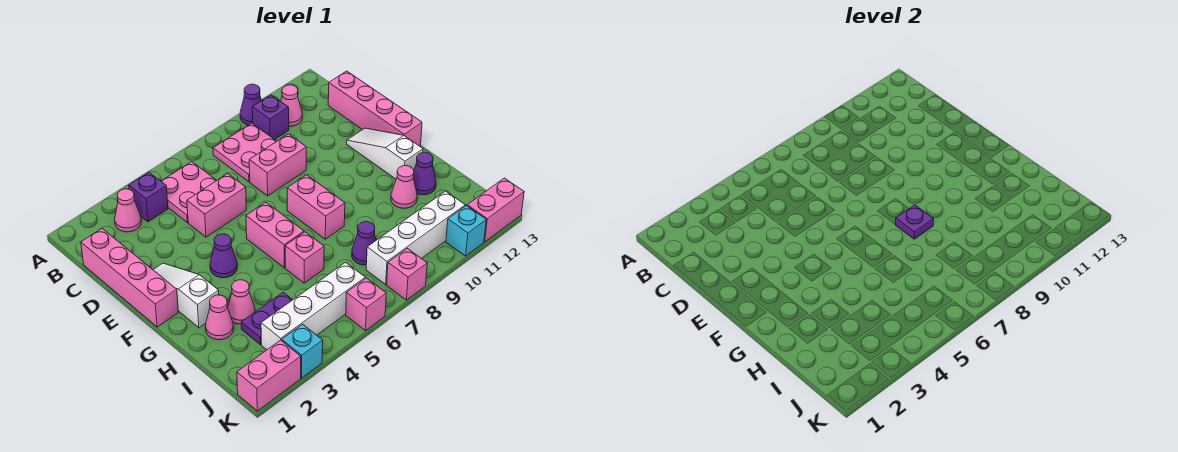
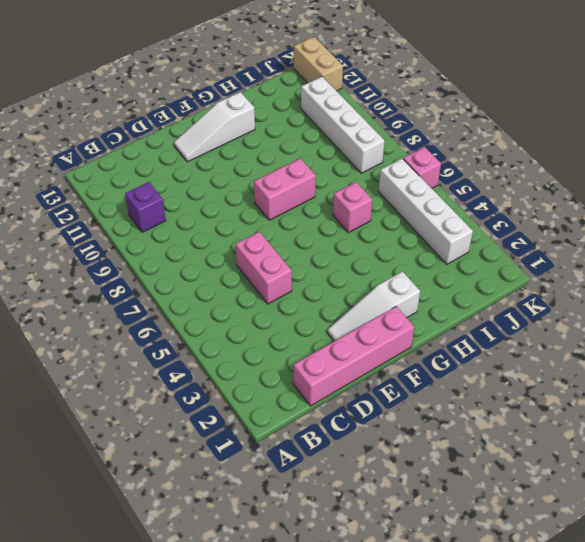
tan brick K12:K13 level 1 -> pink brick K12:K13 level 1
none -> purple cone A10 level 1
none -> pink cone B3 level 1
none -> purple brick B4 level 1
none -> pink plate B5:C6 level 1

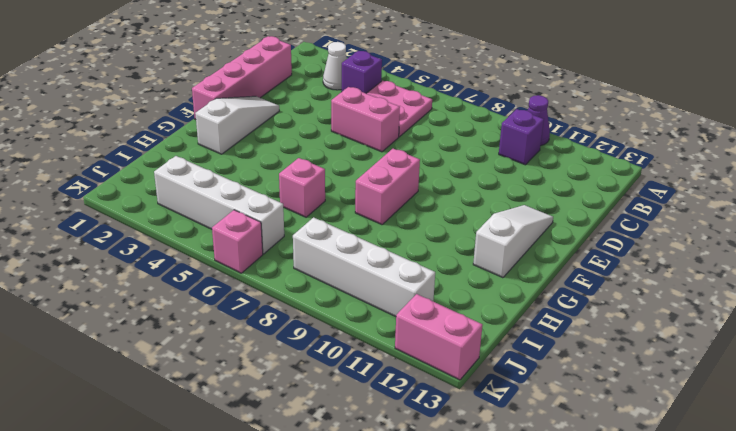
white cone B3 level 1 -> pink cone B3 level 1
none -> pink plate B8:C9 level 1
none -> pink cone B11 level 1
none -> pink brick C13:F13 level 1
none -> pink brick D8:D9 level 1

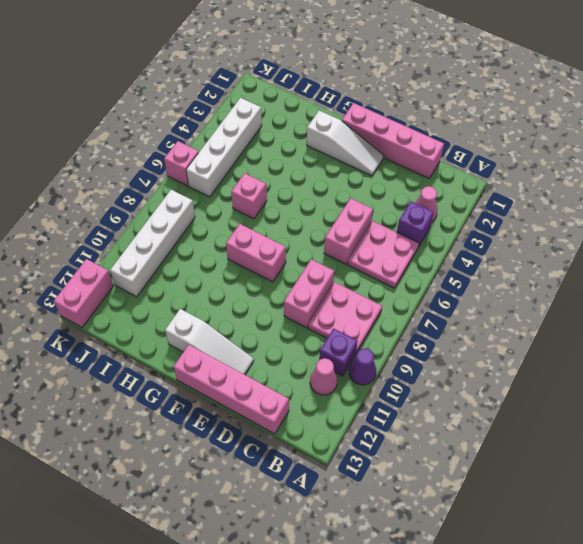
none -> purple cone F4 level 1
none -> pink brick F6:G6 level 1
none -> pink cone H2 level 1
none -> pink cone H3 level 1

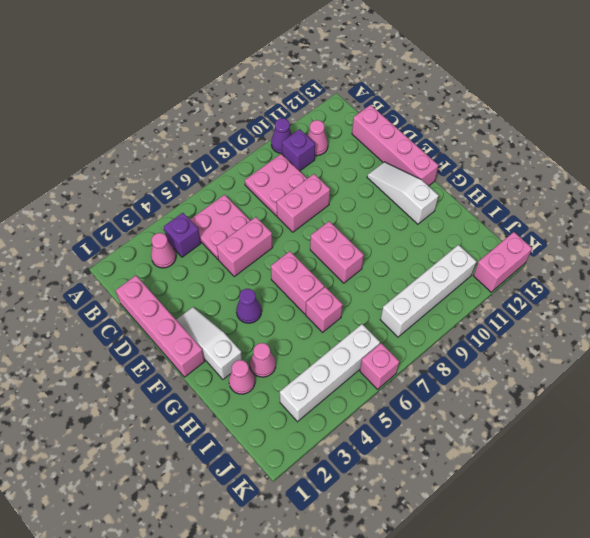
none -> pink cone H11 level 1
none -> purple cone H12 level 1
none -> purple plate I3:I4 level 1
none -> purple cone I8 level 1

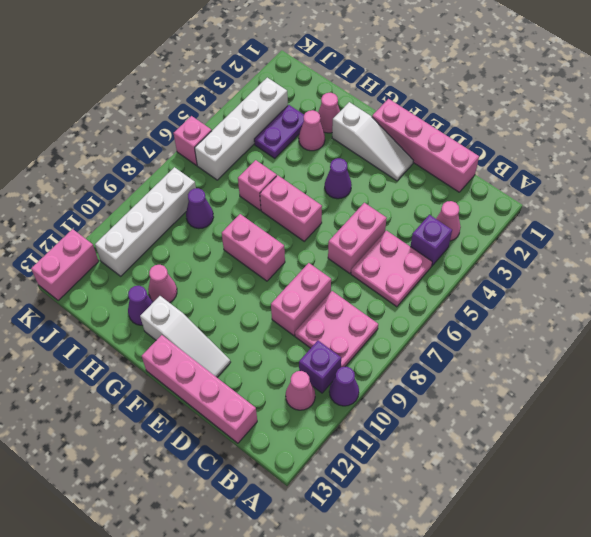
none -> pink brick K1:K2 level 1
none -> cyan brick K3 level 1
none -> pink brick K8 level 1
none -> cyan brick K11 level 1

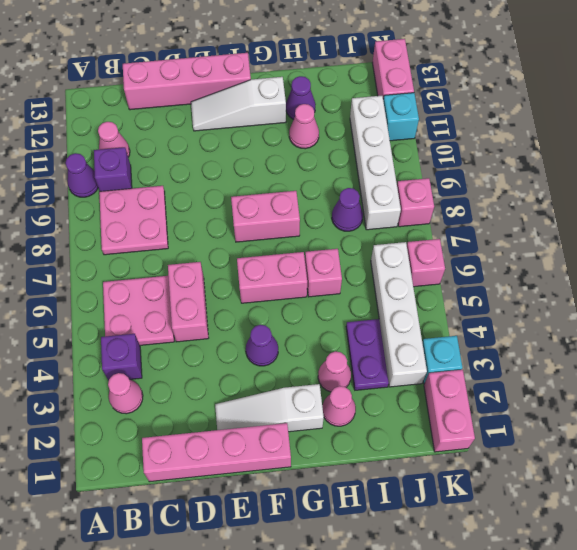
none -> pink brick D8:D9 level 1
none -> purple plate G8 level 2

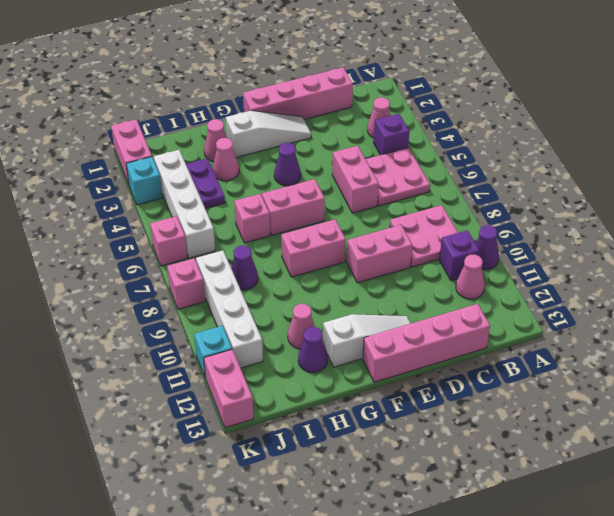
pink brick D9:E9 level 1 -> pink brick D8:D9 level 1
none -> purple plate G8 level 2

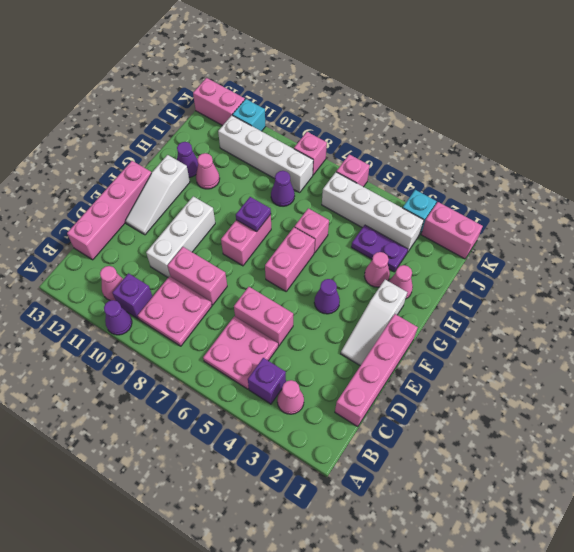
white brick D10:F10 level 1 -> none

